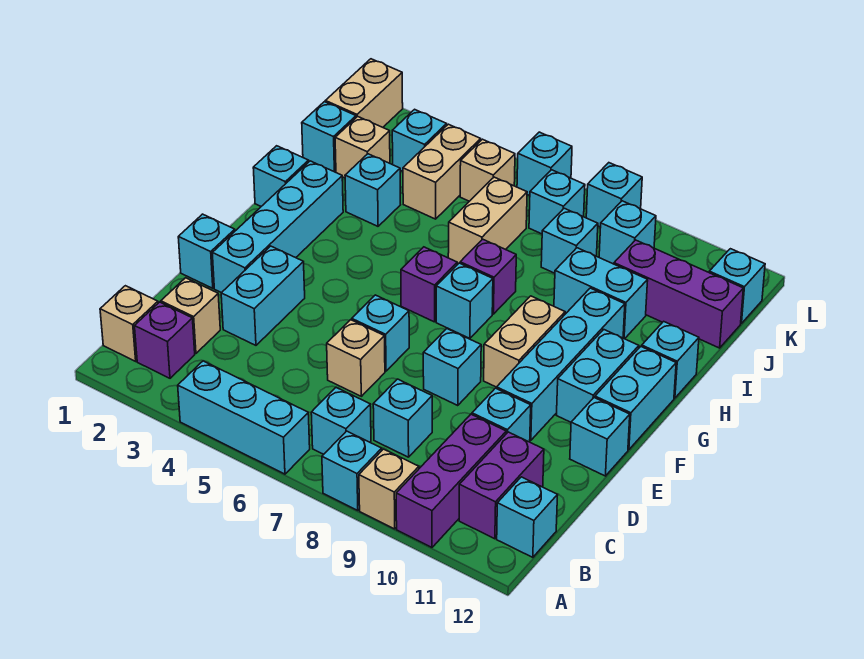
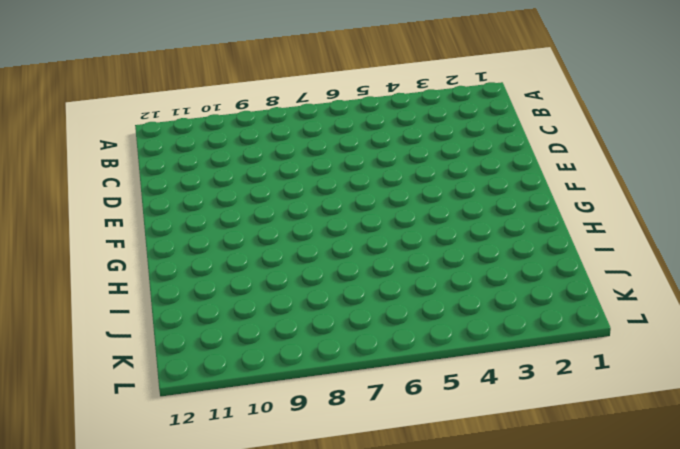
none -> cyan brick A4:A6 level 1
none -> cyan brick A8 level 1
none -> tan brick A9 level 1
none -> purple brick A10:C10 level 1

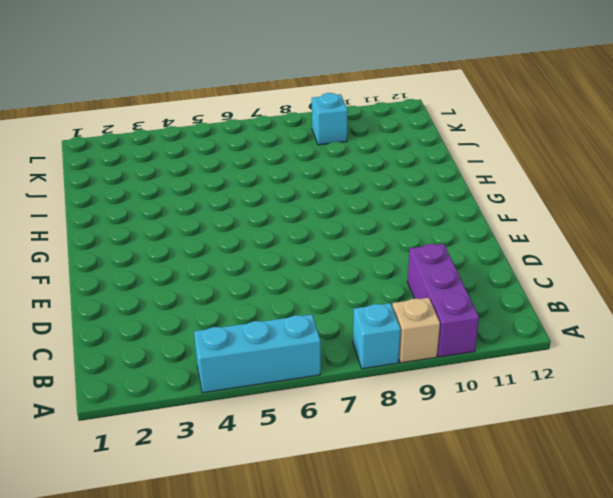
none -> tan brick B1 level 1
none -> purple brick B2 level 1
none -> cyan brick B7 level 1
none -> purple brick B11:C11 level 1

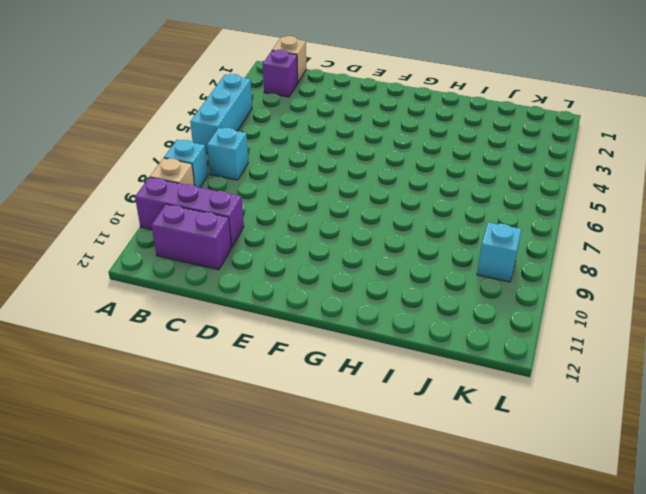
none -> cyan brick B12 level 1
none -> tan brick C2 level 1
none -> cyan brick C8 level 1
none -> cyan brick D3:E3 level 1

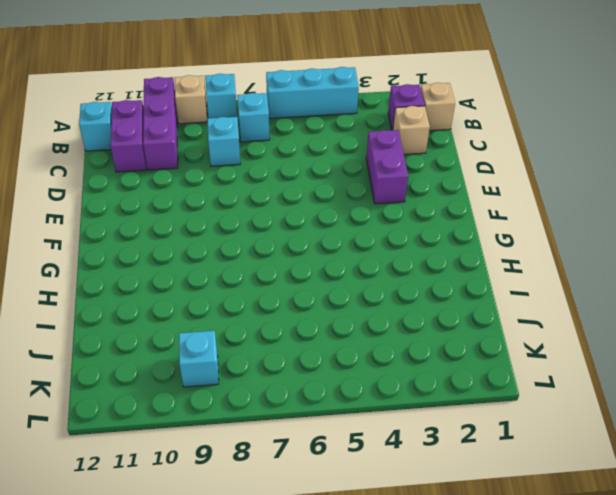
purple brick D3:E3 level 1 -> cyan brick D3:E3 level 1
none -> tan brick D6 level 1
none -> cyan brick D10 level 1
none -> cyan brick E1 level 1
none -> cyan brick E2:H2 level 1

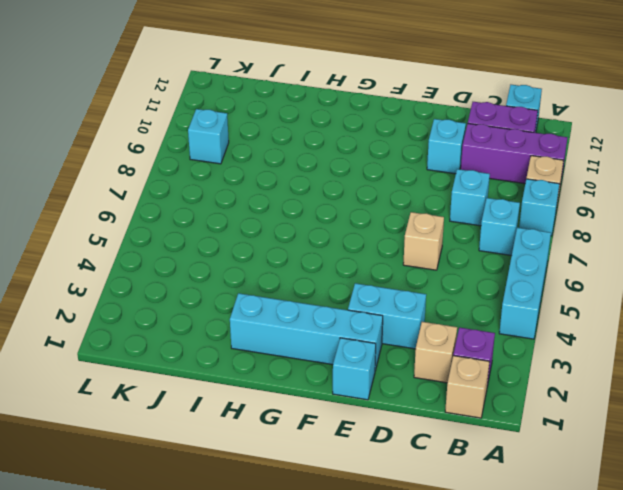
none -> cyan brick E6 level 1
none -> cyan brick E8 level 1
none -> cyan brick E10:H10 level 1
none -> cyan brick E12 level 1

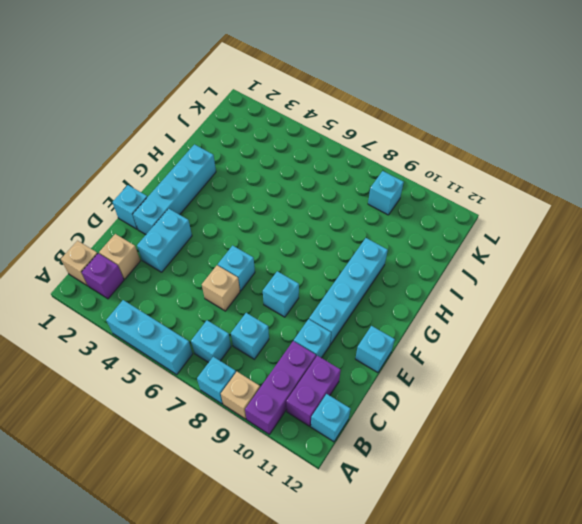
none -> tan brick F9:G9 level 1
none -> cyan brick F11:G11 level 1
none -> cyan brick F12:G12 level 1
none -> purple brick G6 level 1

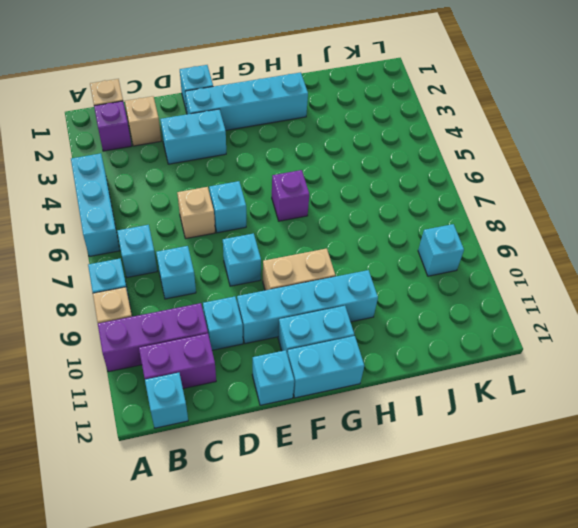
none -> cyan brick G7 level 1
none -> cyan brick H1 level 1
none -> purple brick H7 level 1
none -> cyan brick H12 level 1

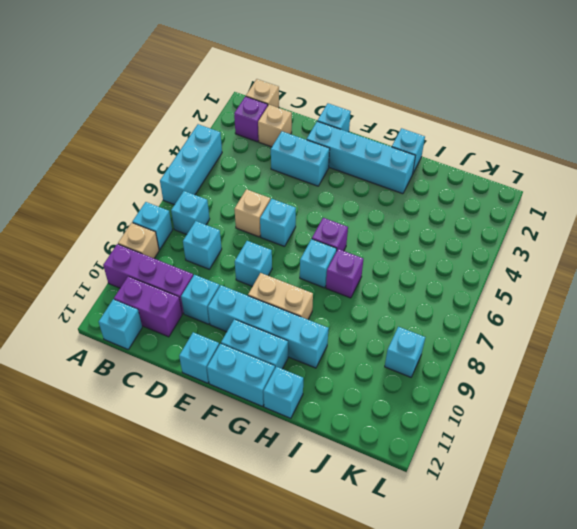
none -> cyan brick I3 level 1
none -> tan brick I6:J6 level 1
none -> cyan brick I9:I10 level 1
none -> cyan brick J1 level 1

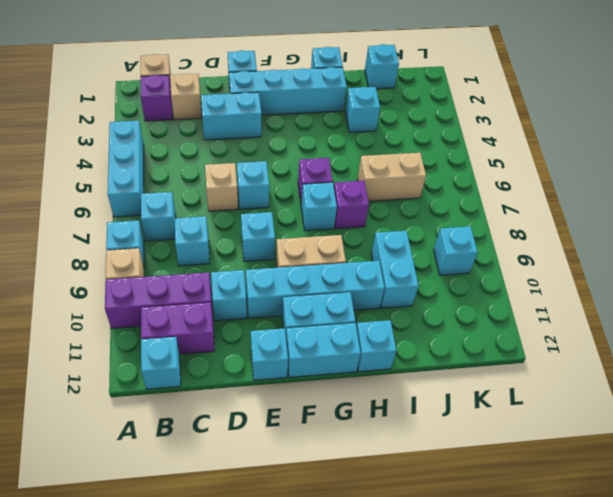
none -> tan brick J2 level 1
none -> tan brick J4:K4 level 1
none -> cyan brick J8 level 1
none -> purple brick J10:J12 level 1

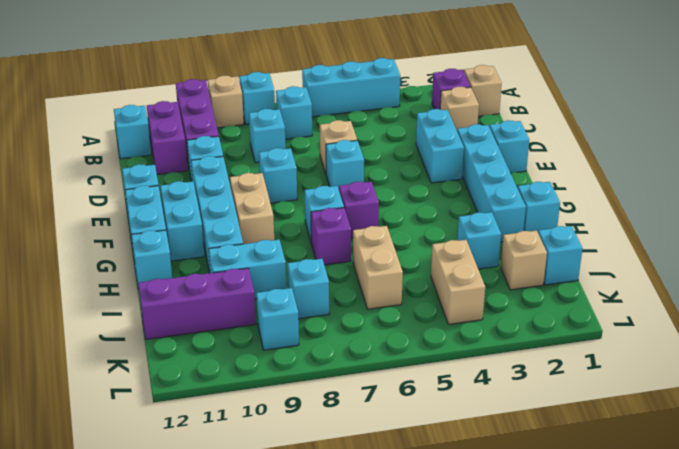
none -> tan brick K1:L1 level 1
none -> cyan brick K3 level 1
none -> tan brick K5 level 1
none -> cyan brick K7 level 1

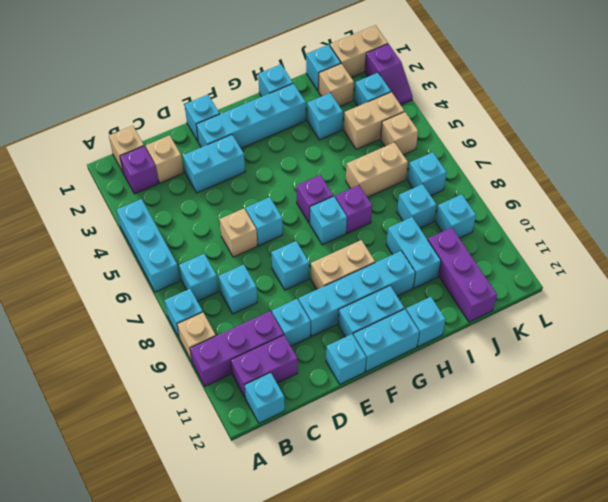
purple slope L2:L3 level 1 top 2 -> none
none -> cyan brick K12 level 1
none -> cyan brick L6 level 1
none -> cyan brick L8 level 1

